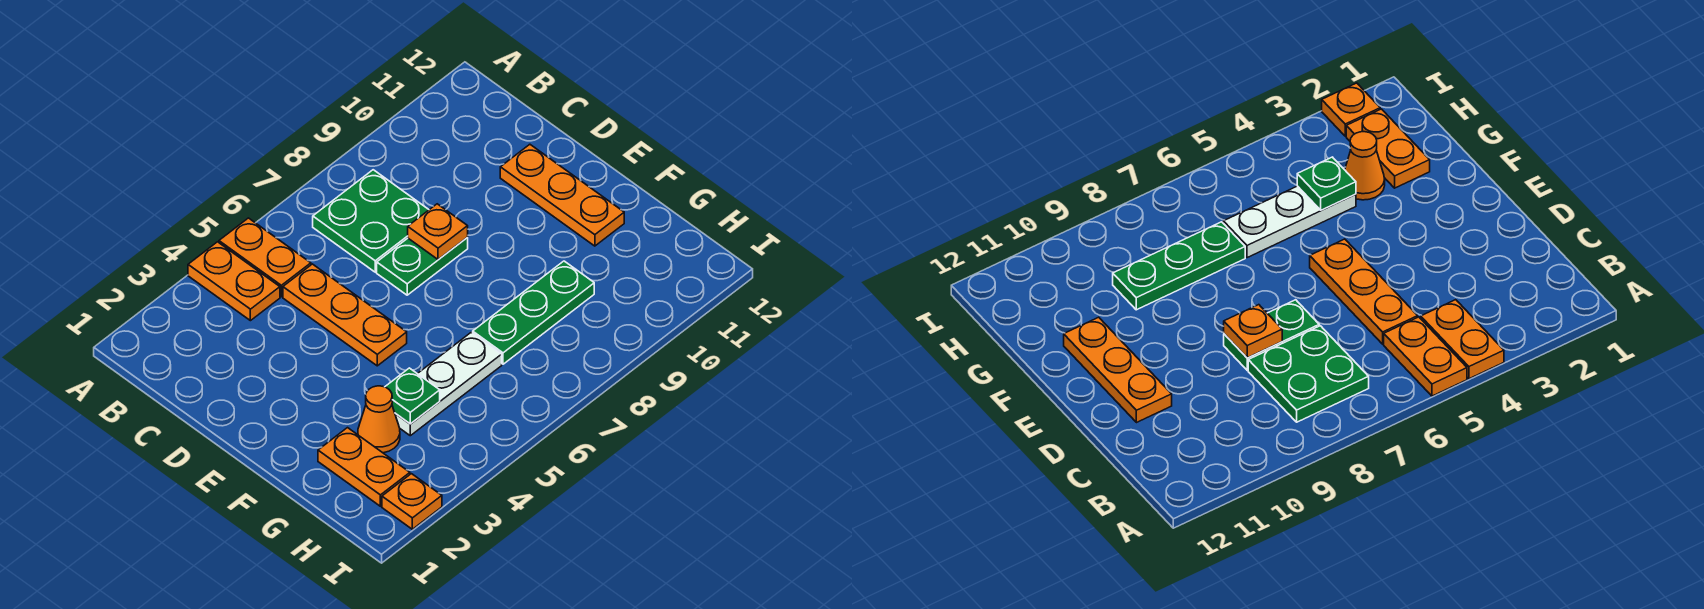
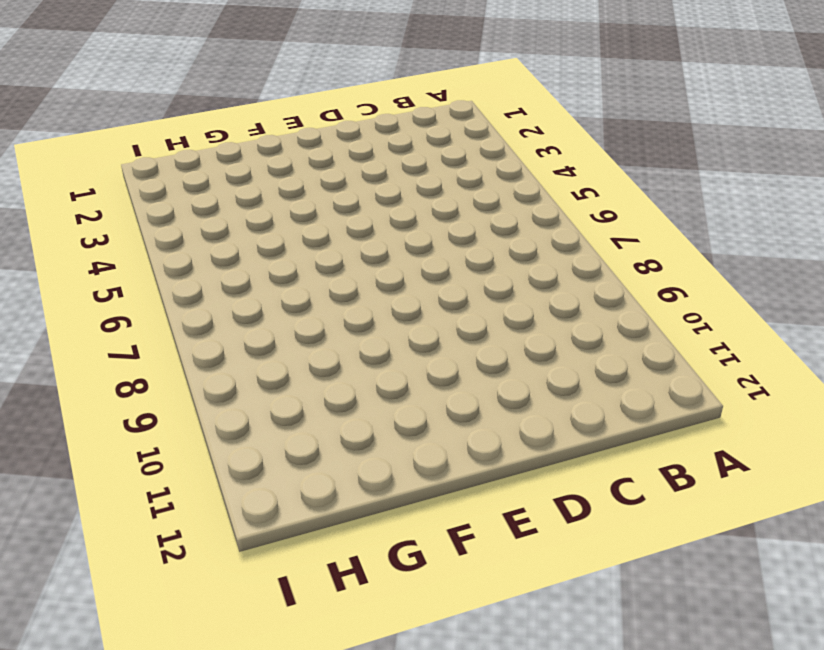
none -> orange plate A4:B4 level 1
none -> orange plate A5:B5 level 1
none -> green plate B7:C8 level 1

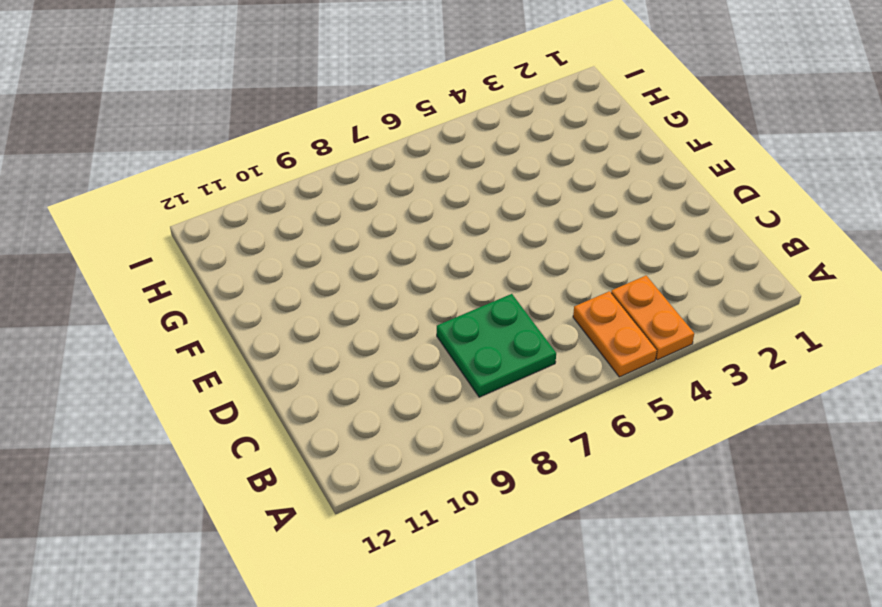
none -> orange plate C5:E5 level 1
none -> green plate D7:D8 level 1
none -> orange plate D11:F11 level 1

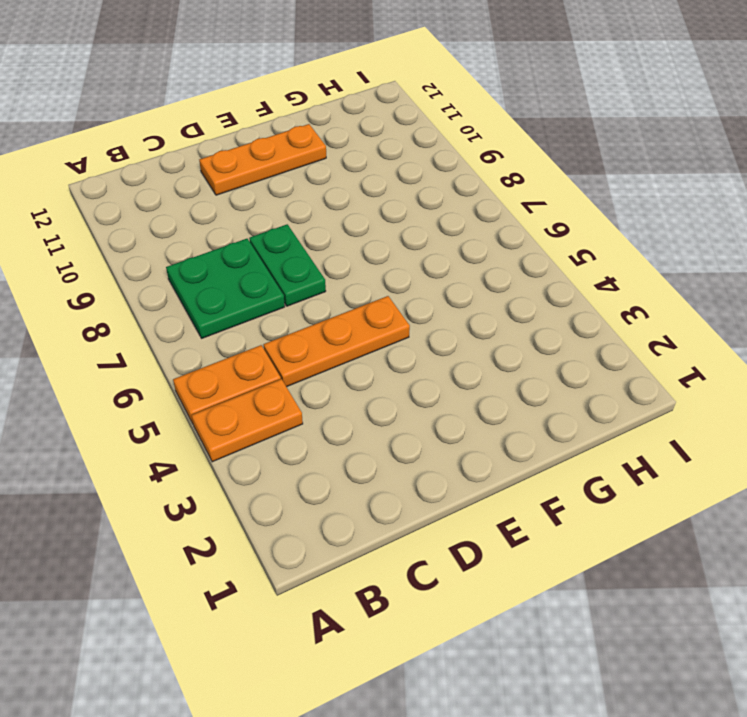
none -> orange plate G2:H2 level 1
none -> orange cone G3 level 1
none -> white plate G4:G6 level 1

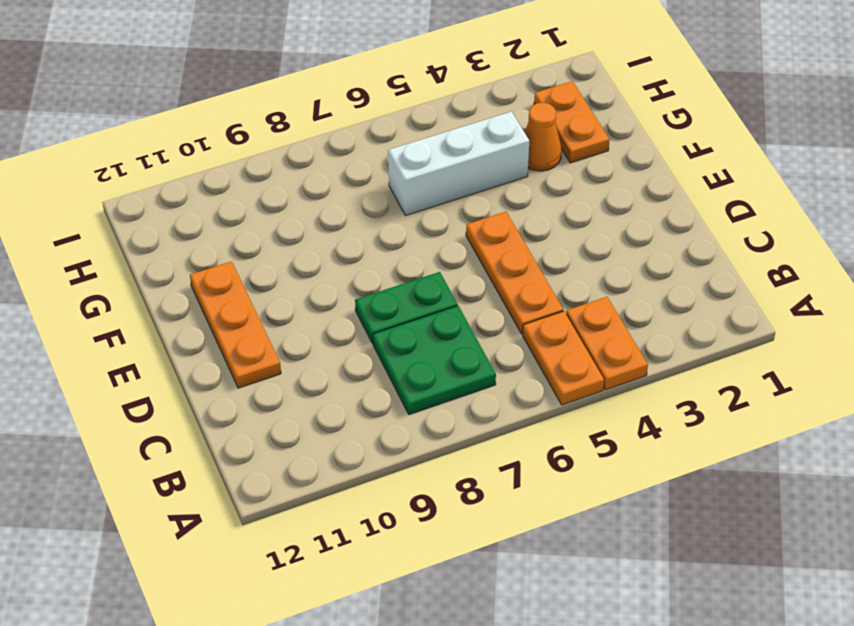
white brick G4:G6 level 1 -> white plate G4:G6 level 1
none -> green plate G7:G9 level 1
none -> orange plate I2 level 1
none -> orange plate D8 level 2

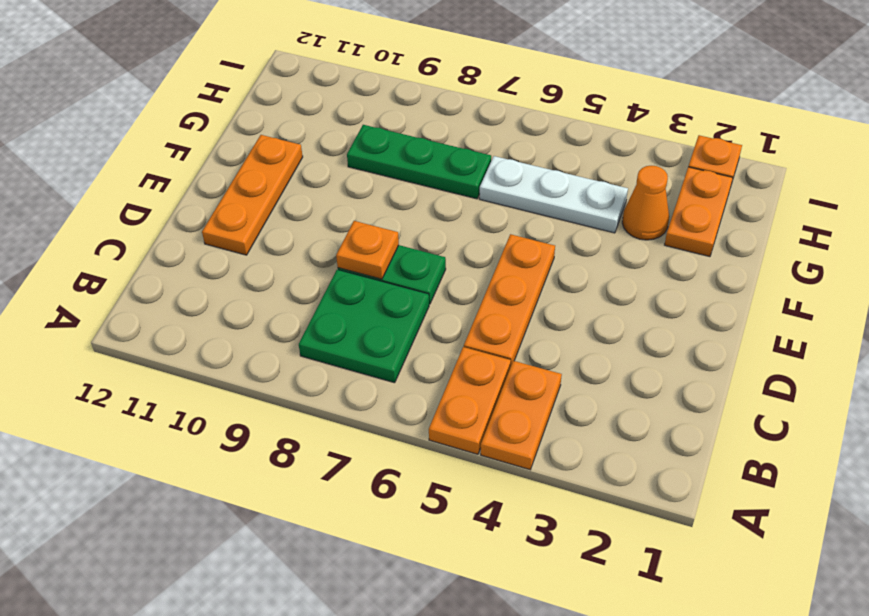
none -> green plate G4 level 2

